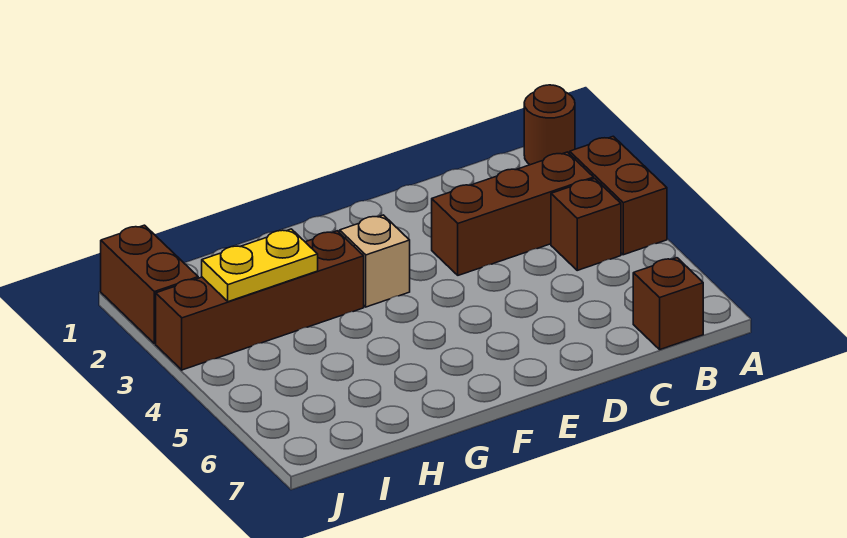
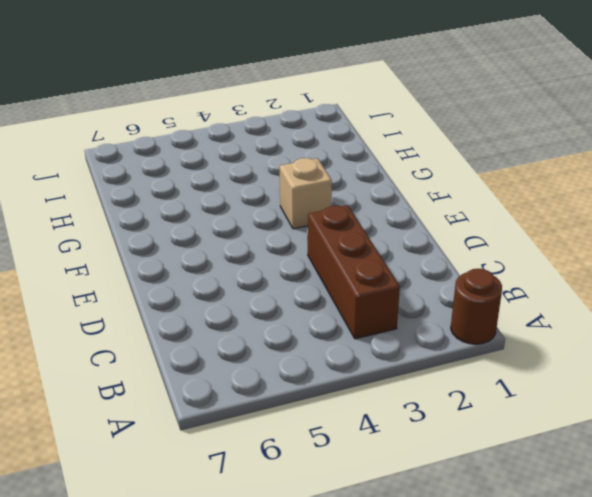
none -> brown brick A3:A4 level 1
none -> brown brick B4 level 1

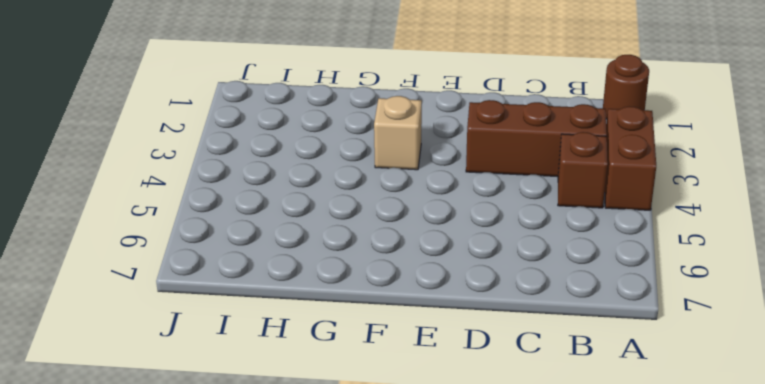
none -> brown brick B7 level 1
none -> brown brick G3:J3 level 1

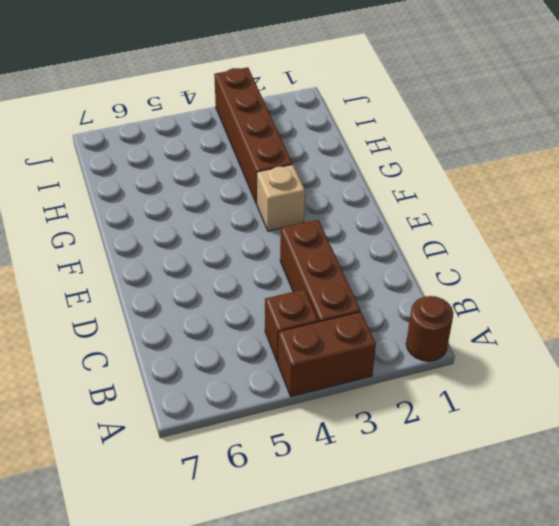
none -> brown brick B7 level 1
none -> brown brick J1:J2 level 1

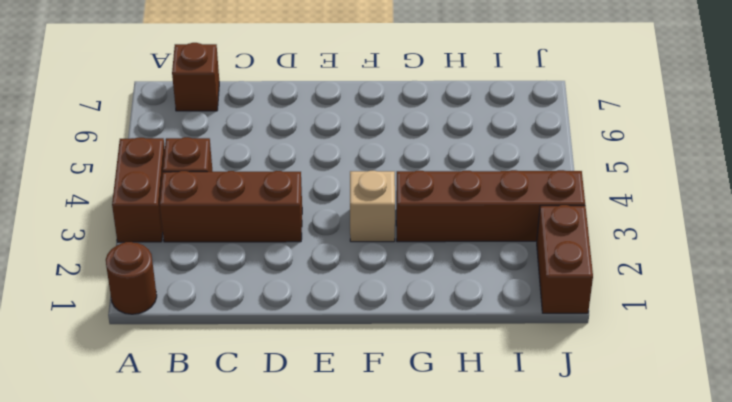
none -> yellow plate H3:I3 level 2

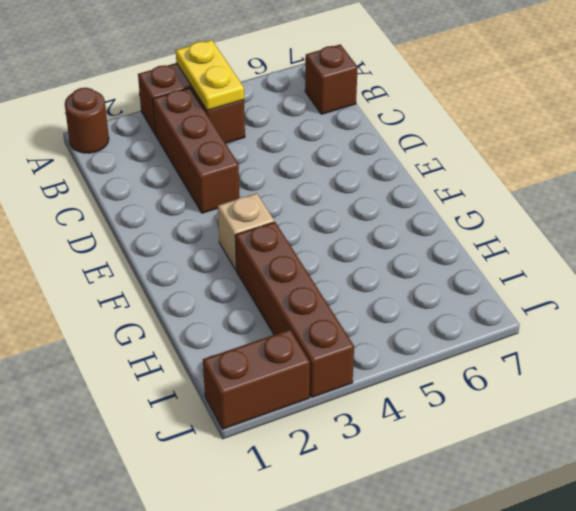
yellow plate A4:B4 level 2 -> yellow plate H3:I3 level 2

